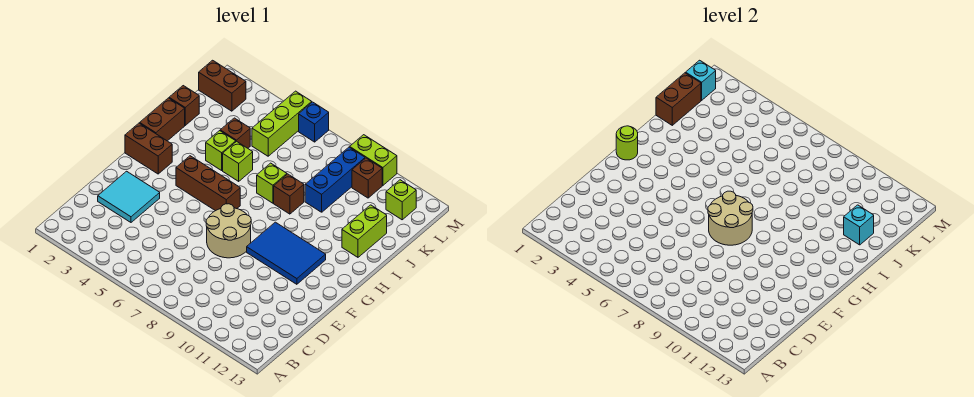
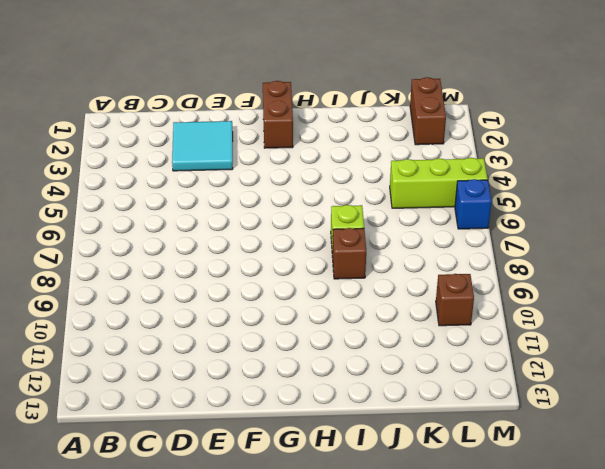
none -> tan round brick E7:F8 level 1
none -> blue tile F9:G11 level 1
none -> brown brick G4:G6 level 1

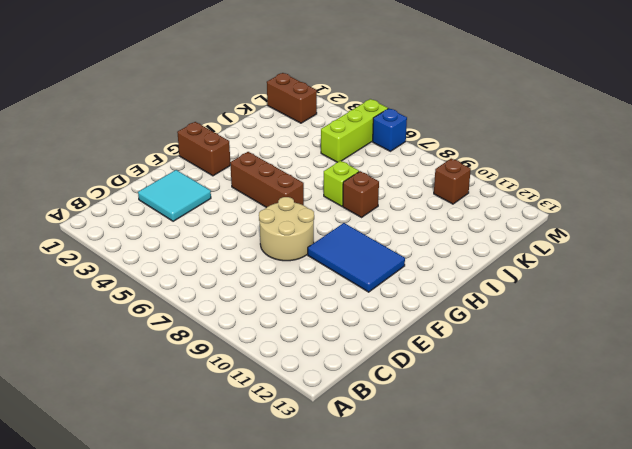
none -> brown brick H1:I1 level 1
none -> lime brick I4 level 1
none -> lime brick I5 level 1

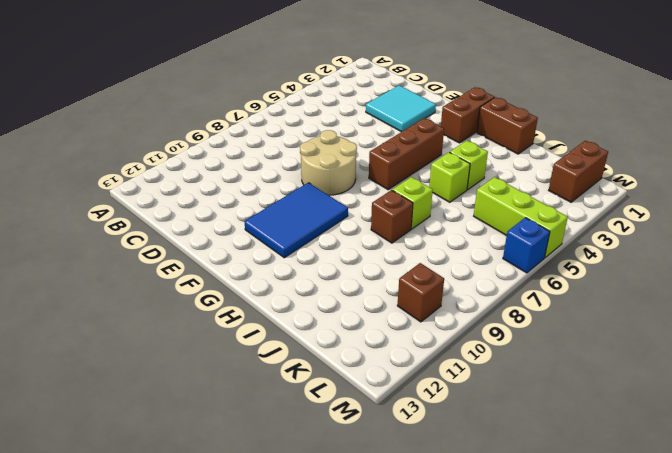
none -> lime brick I12:J12 level 1
none -> brown brick J1 level 1
none -> brown brick J4 level 1

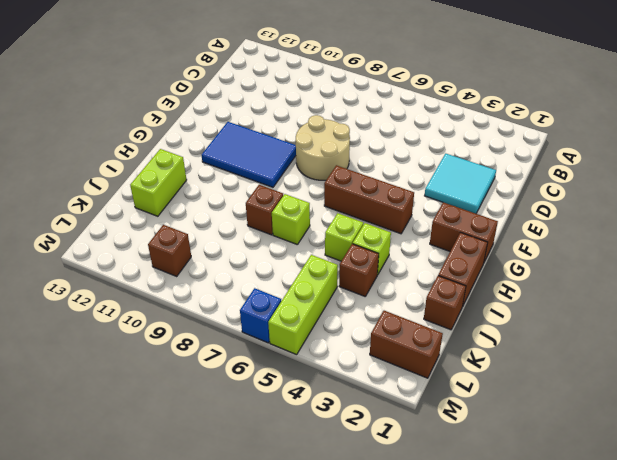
none -> blue brick J9:L9 level 1
none -> lime brick L12 level 1
none -> lime brick M9:M10 level 1

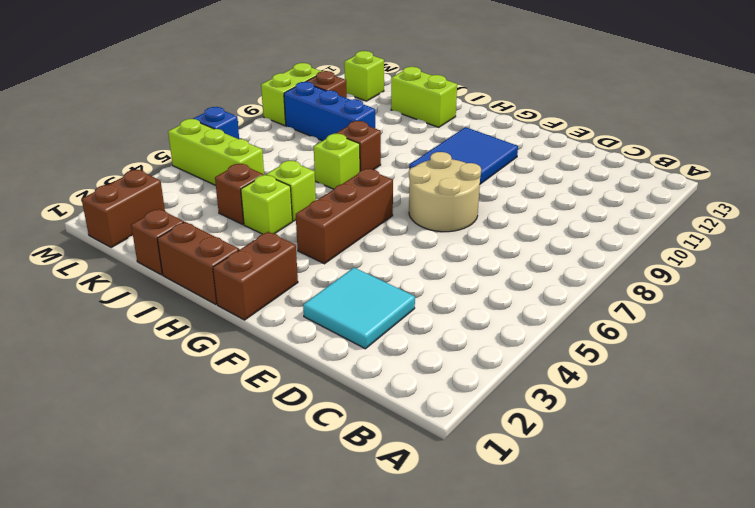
none -> tan round brick F7:G8 level 2
none -> lime round brick G1 level 2
none -> brown brick J1:K1 level 2

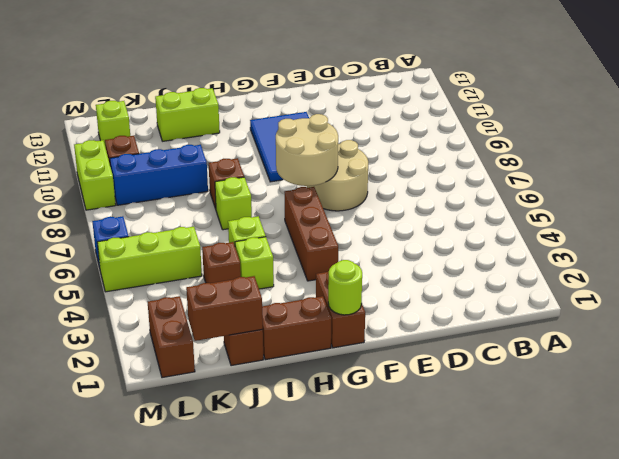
none -> cyan tile D2:E3 level 1
none -> cyan brick J12 level 2
none -> cyan brick L1 level 2

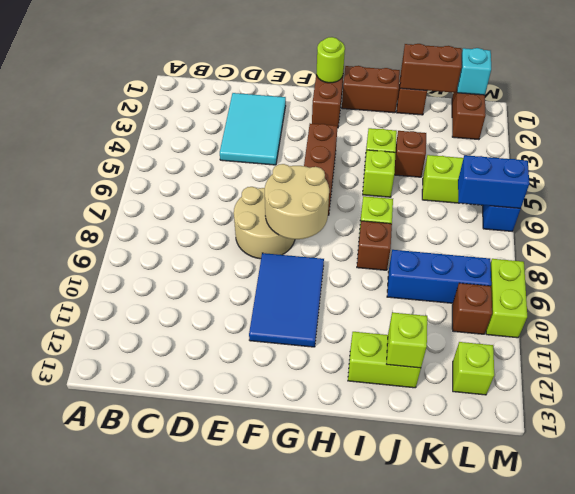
cyan tile D2:E4 level 1 -> cyan tile D2:E3 level 1
lime brick J12 level 2 -> cyan brick J12 level 2
blue brick L6:M6 level 2 -> none

